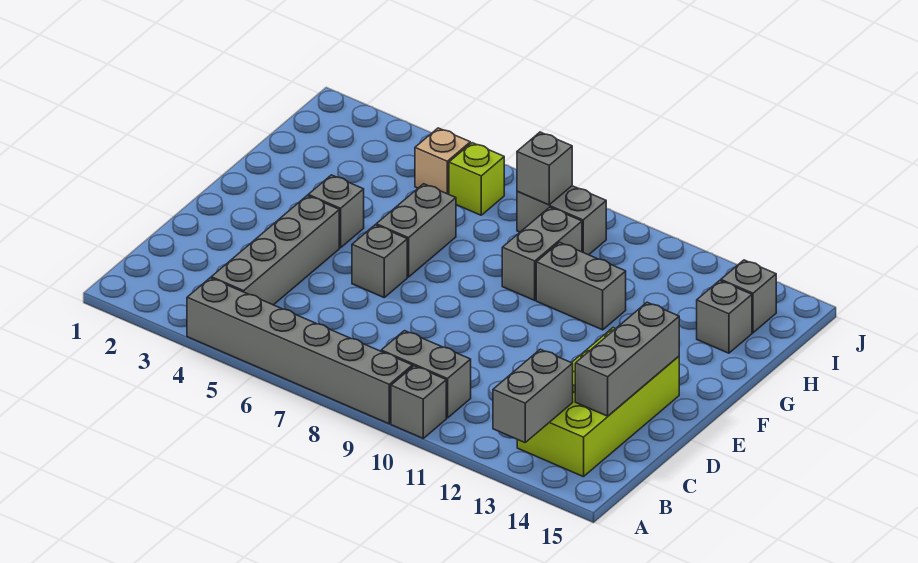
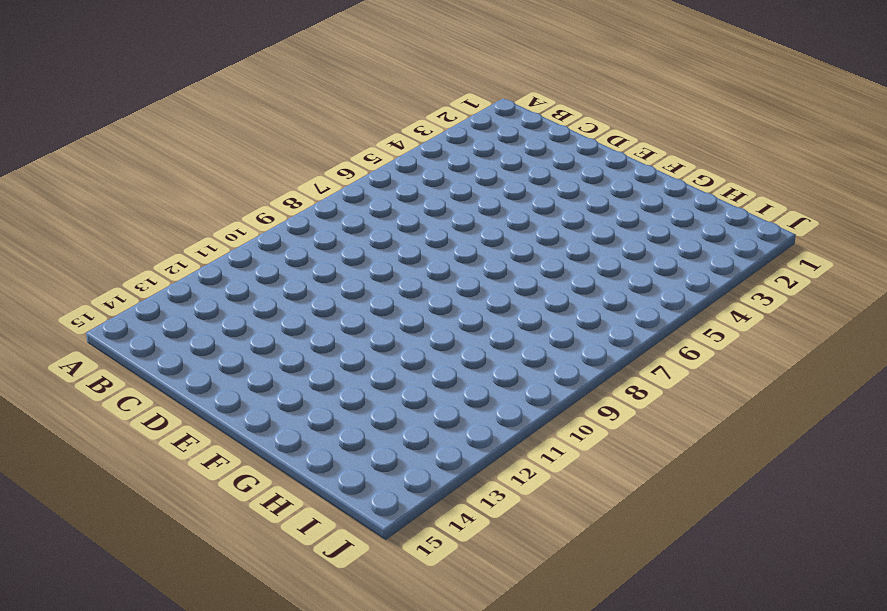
none -> grey brick A4:A9 level 1
none -> grey brick A10 level 1
none -> grey brick B4:E4 level 1

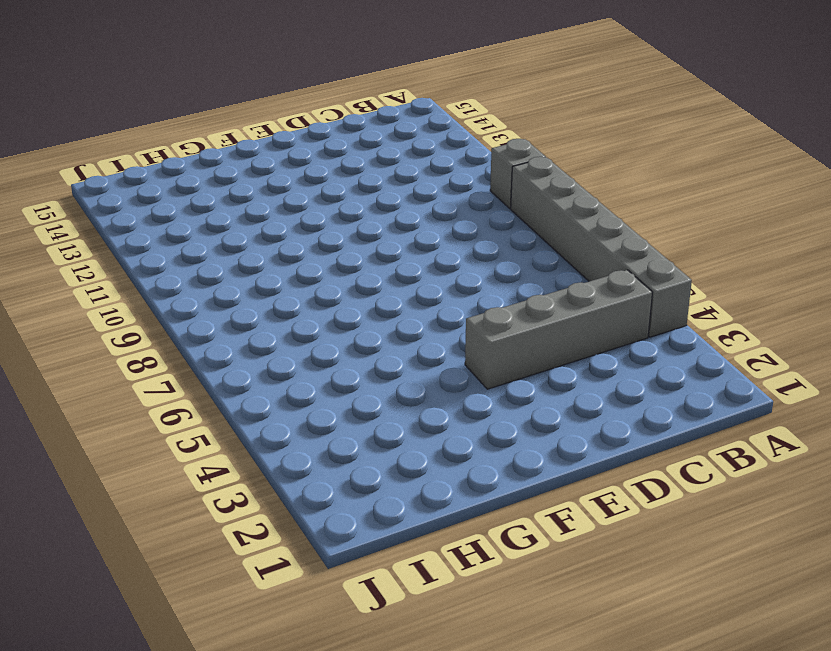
none -> grey brick B9:B10 level 1
none -> lime brick B13:E14 level 1
none -> grey brick E6 level 1

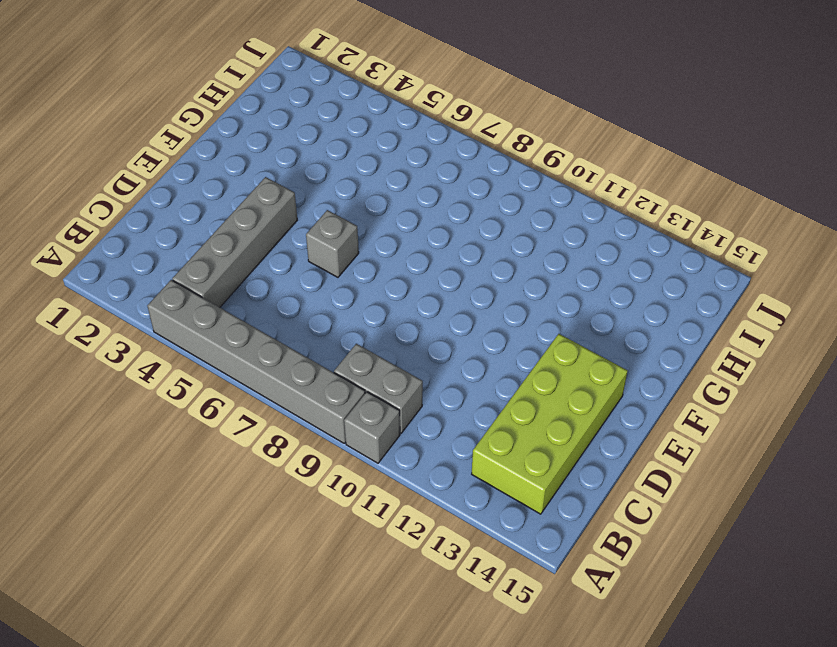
none -> grey brick F4 level 1
none -> grey brick F6:G6 level 1
none -> grey brick G9:H9 level 1

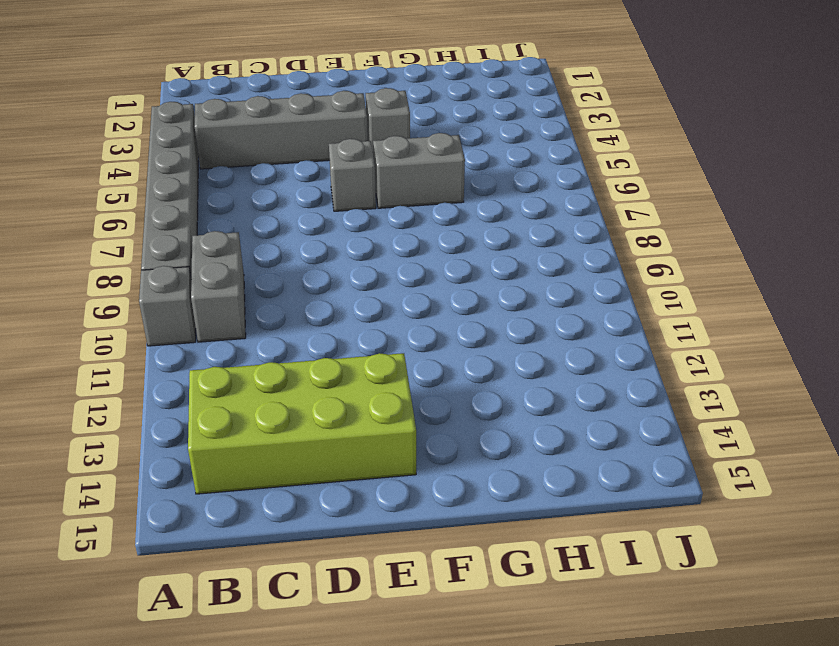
none -> grey brick G9:H9 level 1
none -> grey brick G10:G11 level 1
none -> grey brick H14 level 1

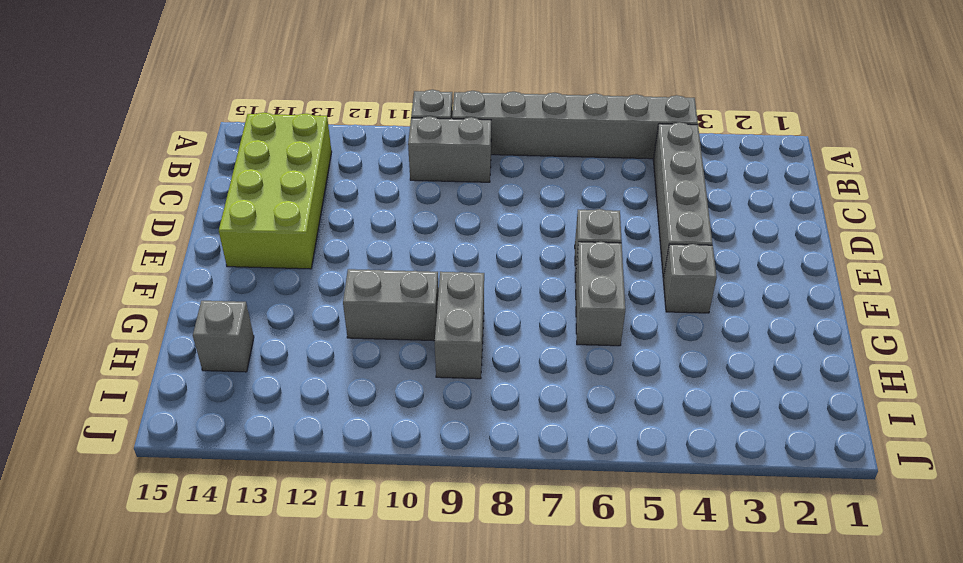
none -> tan brick I5 level 1
none -> lime brick I6 level 1
none -> grey brick I8:I9 level 1

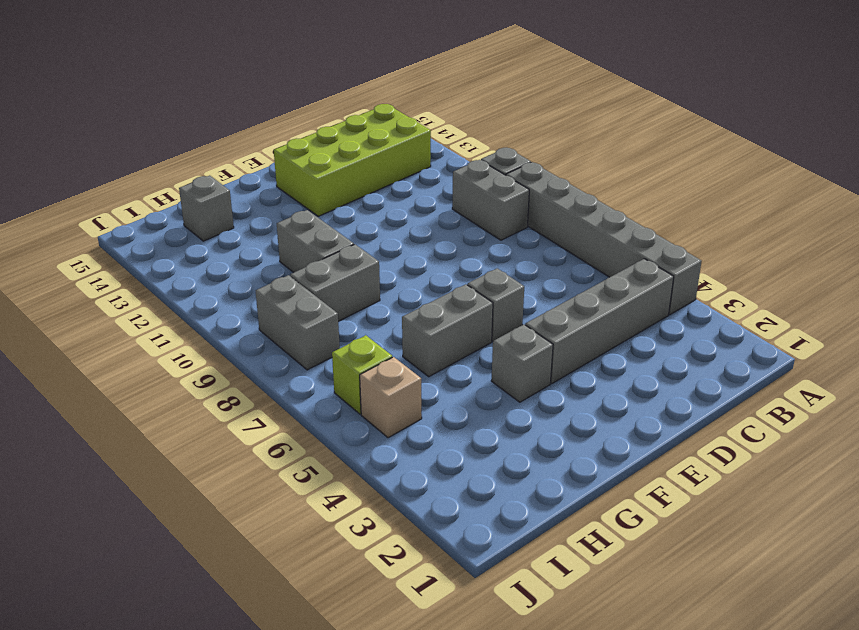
none -> grey brick I14 level 1
none -> grey brick A13:B13 level 2
none -> grey brick C14:E14 level 2

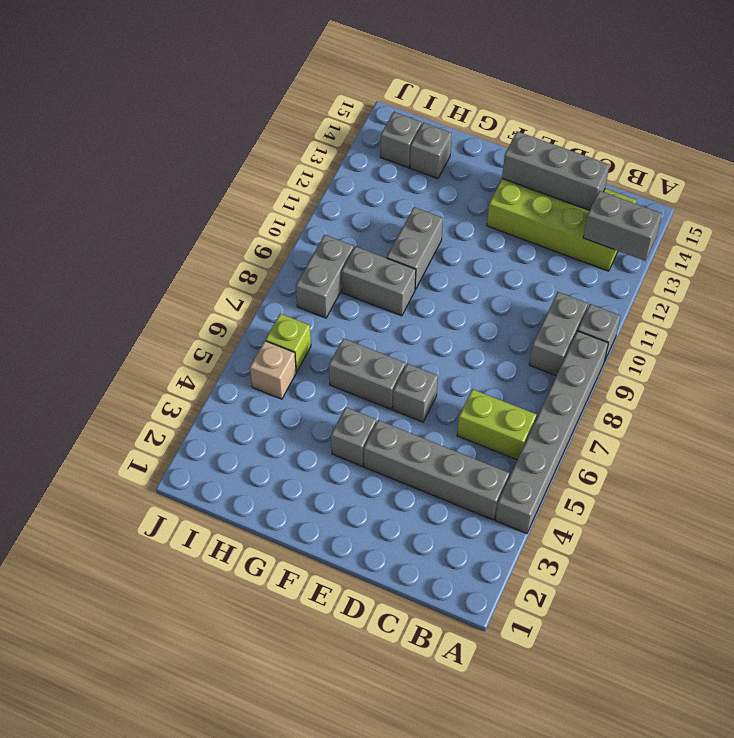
lime brick B6:C6 level 1 -> none
none -> grey brick I8 level 2

